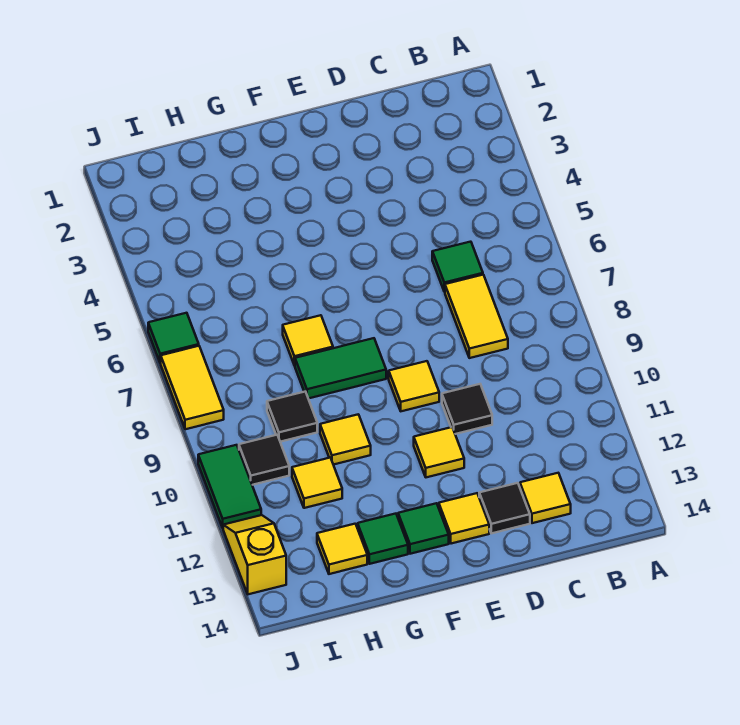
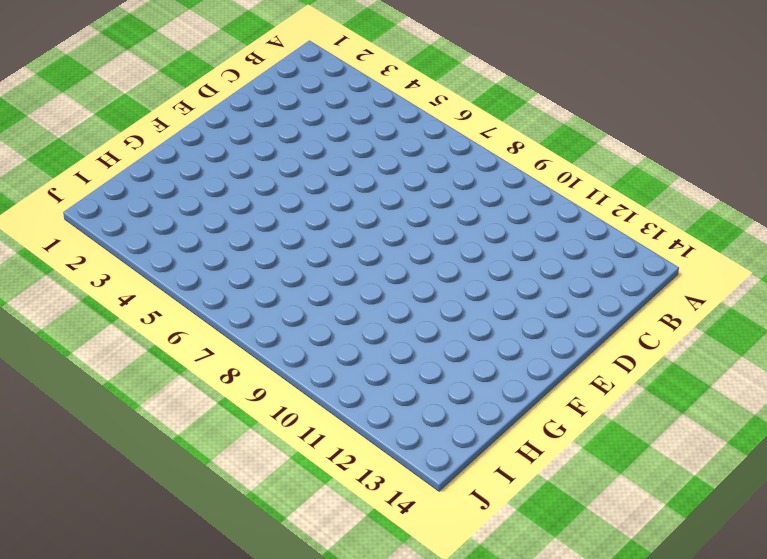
none -> green tile C6 level 1
none -> yellow tile C7:C8 level 1
none -> yellow tile C13 level 1

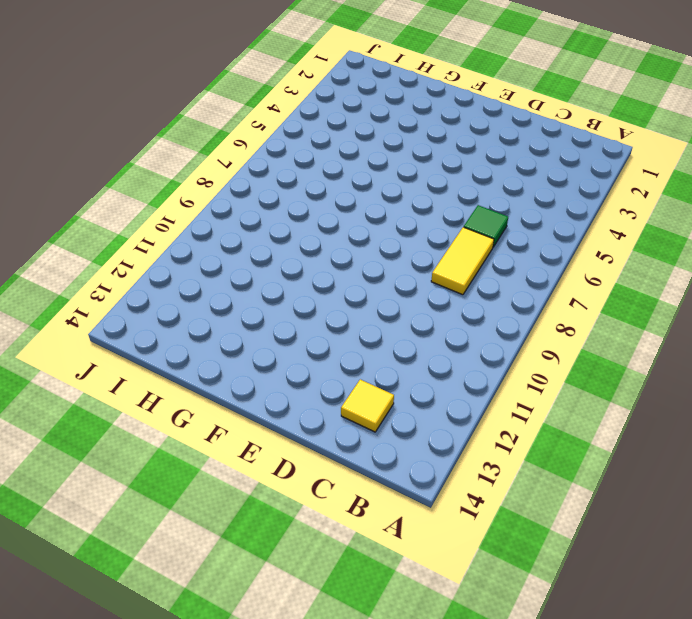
none -> black tile D10 level 1
none -> black tile D13 level 1
none -> yellow tile E9 level 1

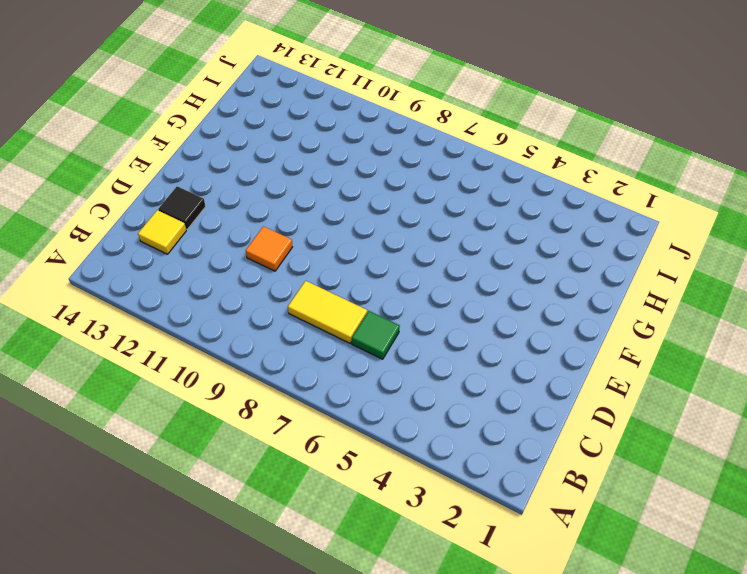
orange tile D10 level 1 -> black tile D10 level 1
none -> yellow tile E9 level 1
none -> yellow tile E11 level 1
none -> yellow tile E13 level 1

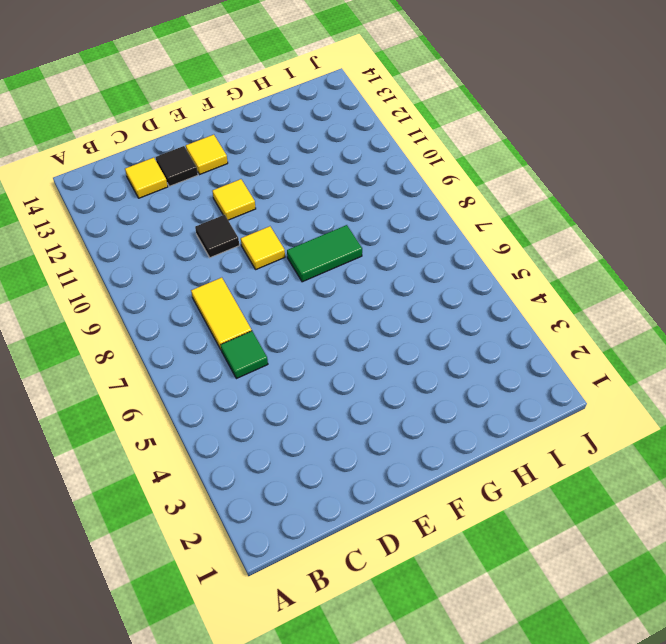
none -> green tile F13 level 1
none -> yellow tile G7 level 1
none -> yellow tile G10 level 1

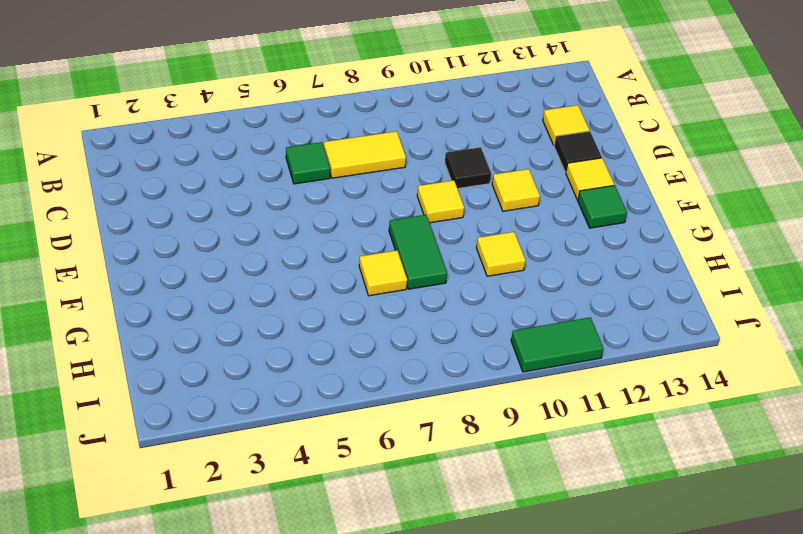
none -> green tile G13 level 1
none -> black tile H9 level 1
none -> yellow tile H11 level 1

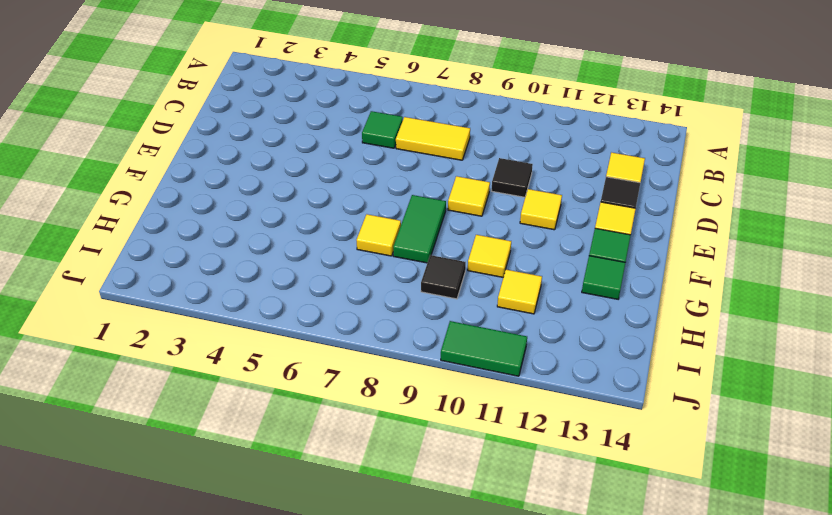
none -> yellow tile H13 level 1
none -> black tile I10 level 1
none -> green tile J6 level 1

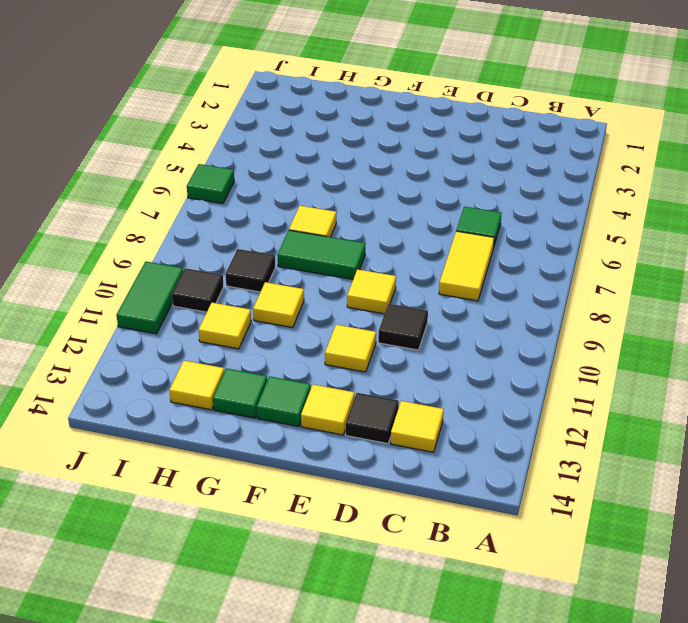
none -> yellow tile J7:J8 level 1
none -> yellow slope J12:J13 level 1 top 13

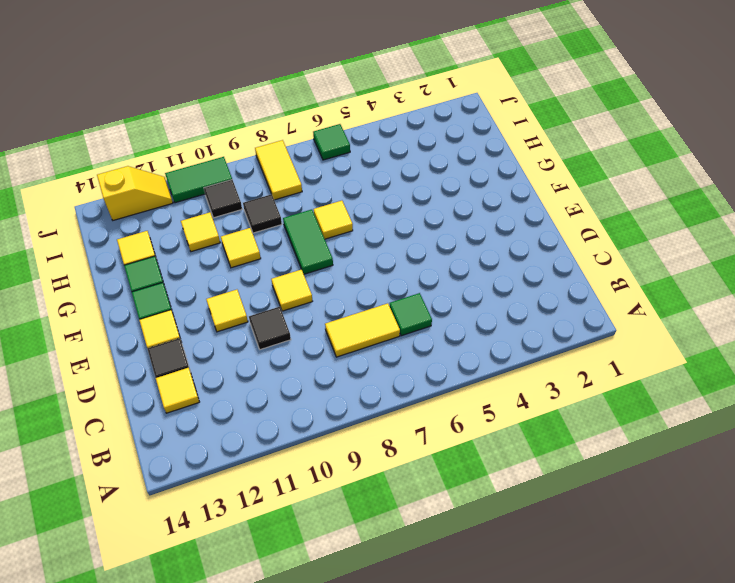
yellow tile I8:J8 level 1 -> yellow tile J7:J8 level 1

